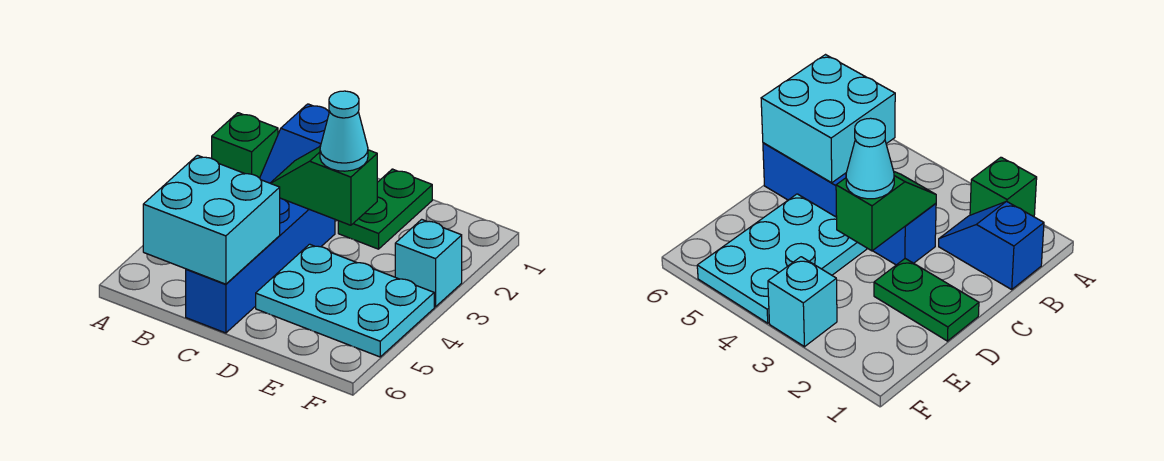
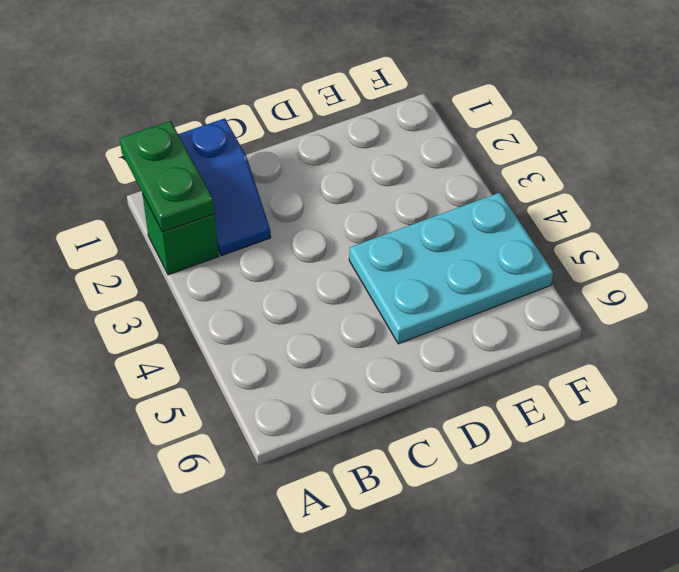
green plate A1:A2 level 2 -> green plate D1:D2 level 1
none -> blue brick C3:C6 level 1
none -> cyan brick F3 level 1

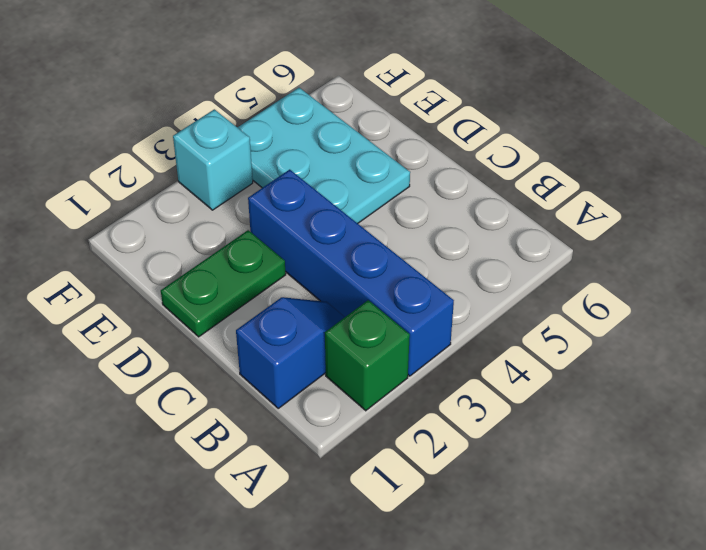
blue brick A3:D3 level 1 -> blue brick C3:C6 level 1
none -> cyan brick B5:C6 level 2
none -> green slope C3:D3 level 2 top D

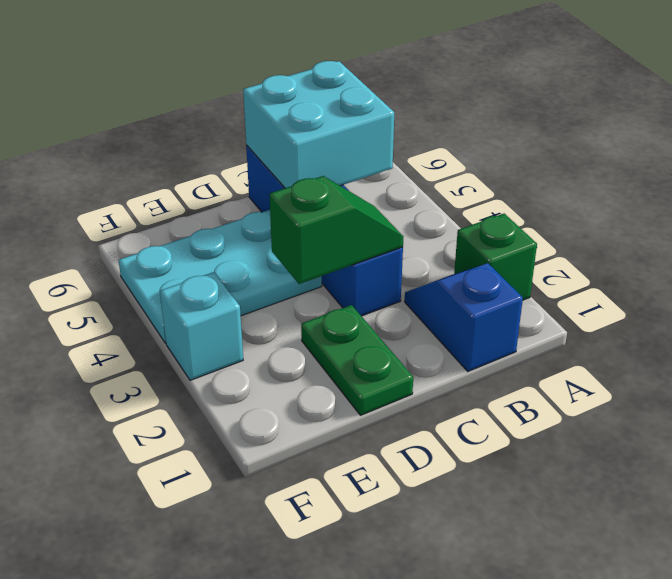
none -> cyan cone D3 level 3

